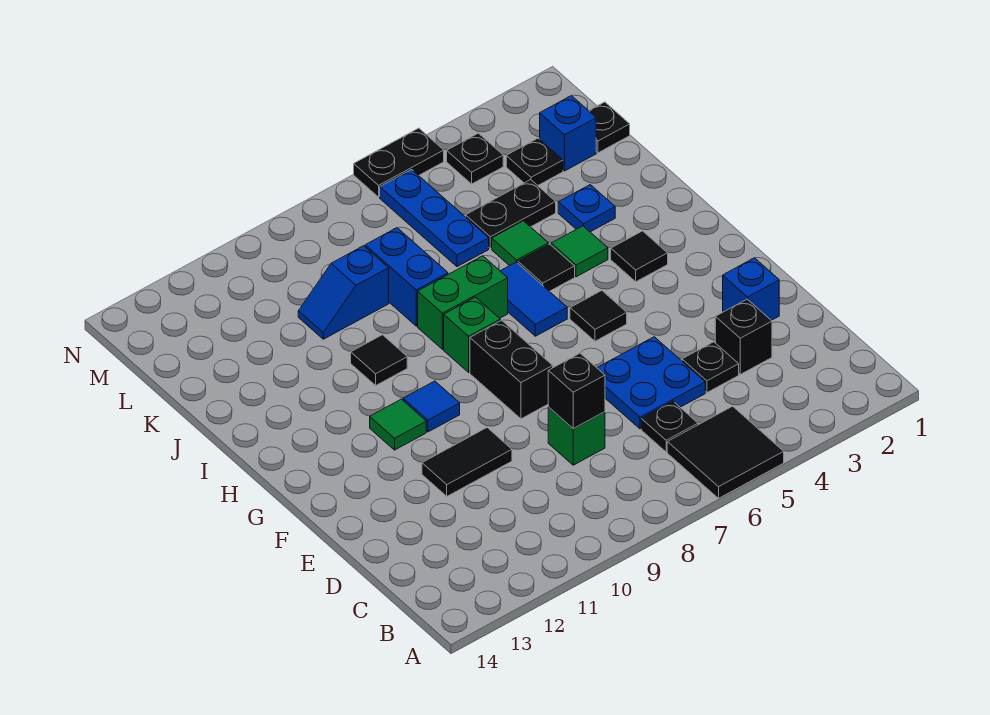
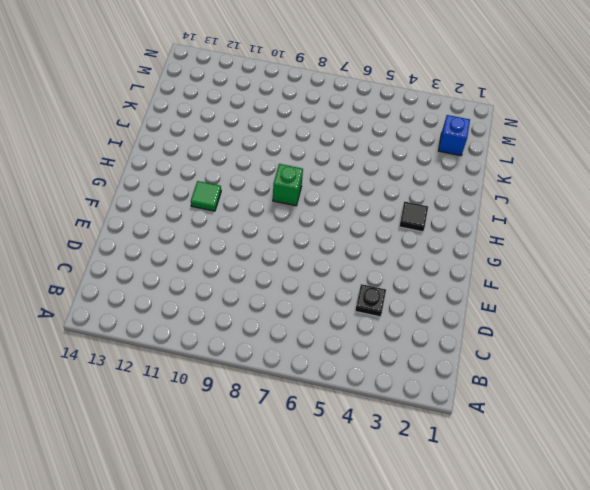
none -> black tile A5:B6 level 1
none -> black plate C6 level 1
none -> black brick D3 level 1
none -> blue plate D5:E6 level 1

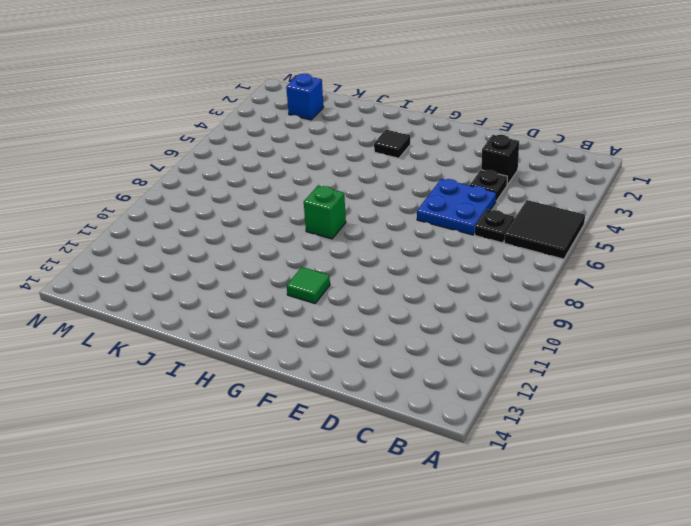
none -> green brick D8 level 1
none -> blue brick E2 level 1
none -> black tile E10:E11 level 1
none -> black brick F8:G8 level 1

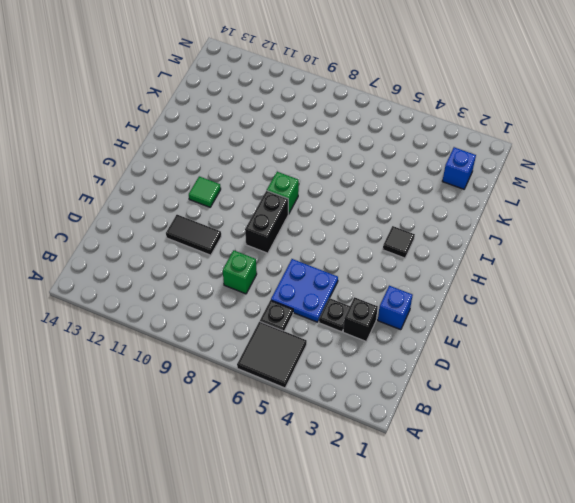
none -> black tile G5 level 1
none -> blue tile G10 level 1
none -> blue tile H6:I6 level 1
none -> green tile I4 level 1

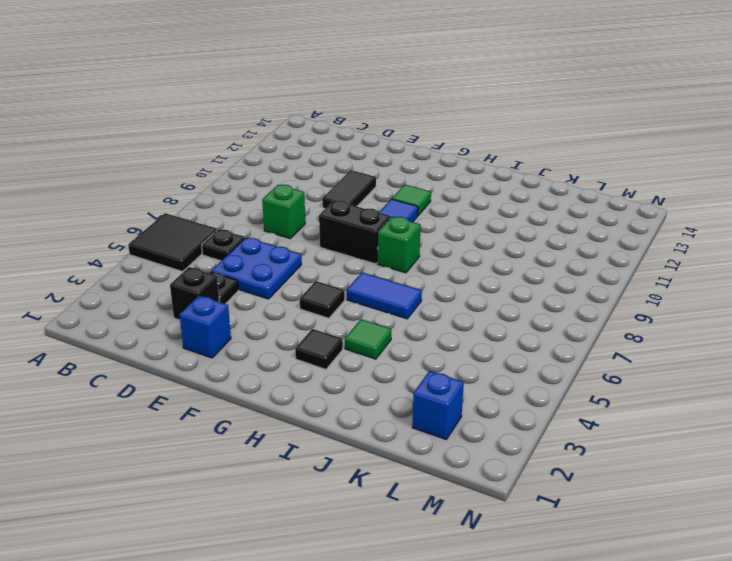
none -> black tile I5 level 1
none -> green brick I7:I8 level 1
none -> black tile I10 level 1
none -> blue plate J3 level 1

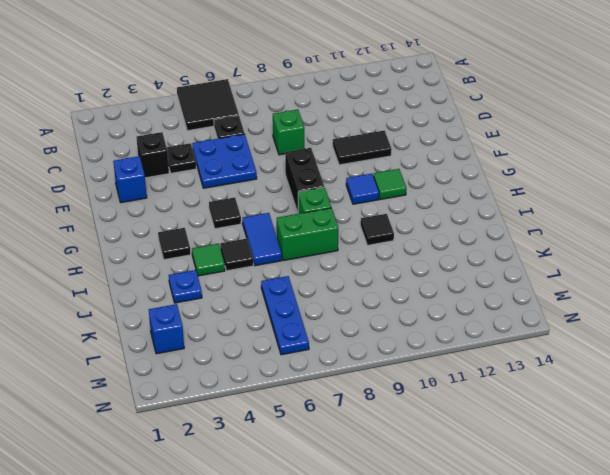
none -> green tile J5 level 1
none -> blue brick J8:K8 level 1
none -> black plate K4:K5 level 1
none -> blue slope K9:K10 level 1 top 9

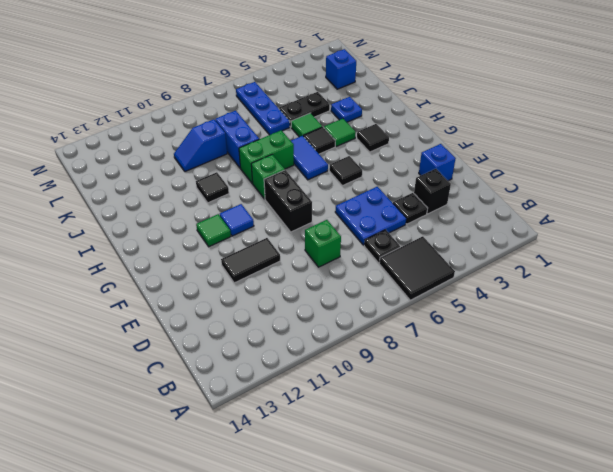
none -> black plate L1 level 1
none -> black plate L3 level 1
none -> black plate M4 level 1
none -> black plate N5:N6 level 1

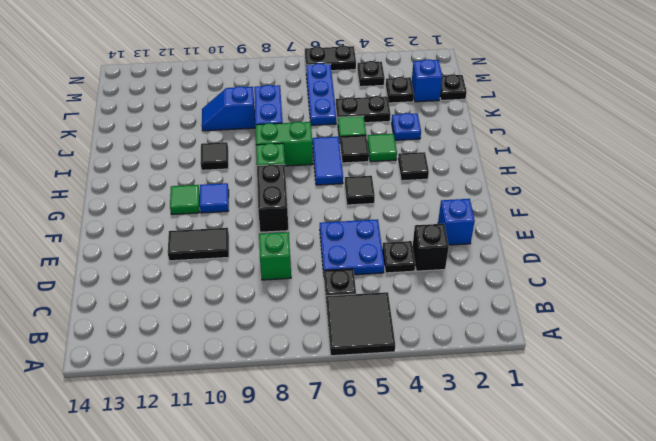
none -> black brick D8 level 2

